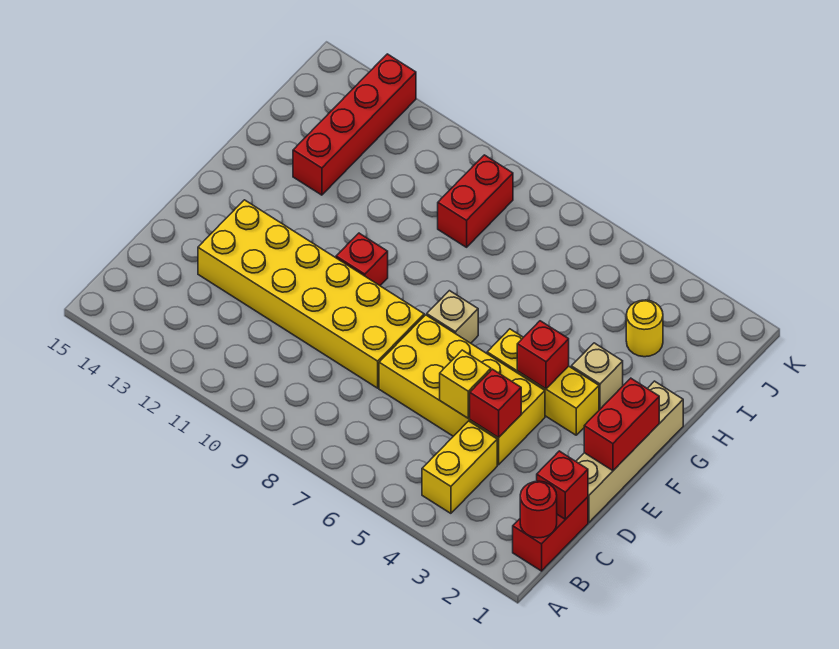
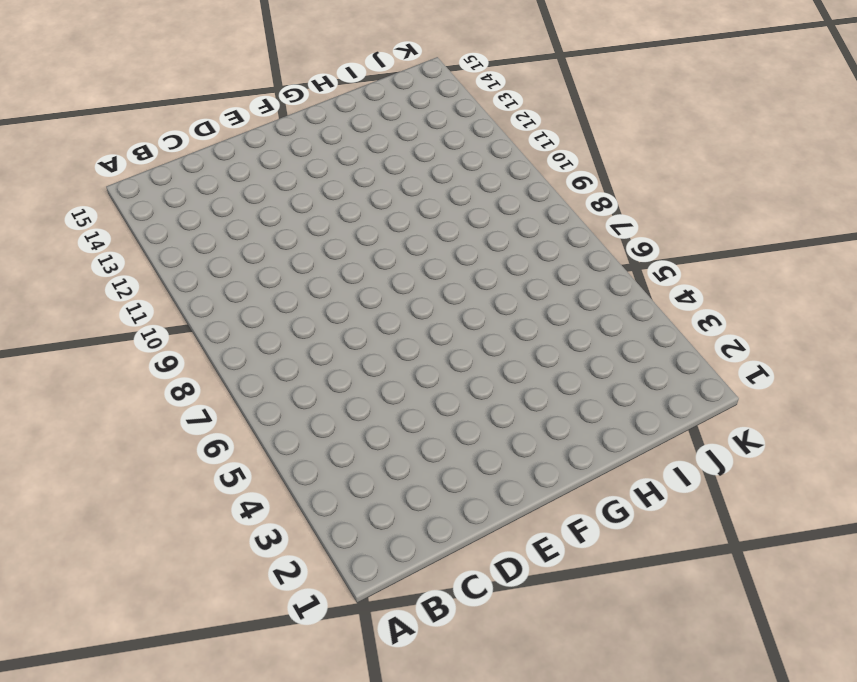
none -> red brick B1:C1 level 1
none -> yellow brick B4:C4 level 1
none -> tan brick D1:G1 level 1

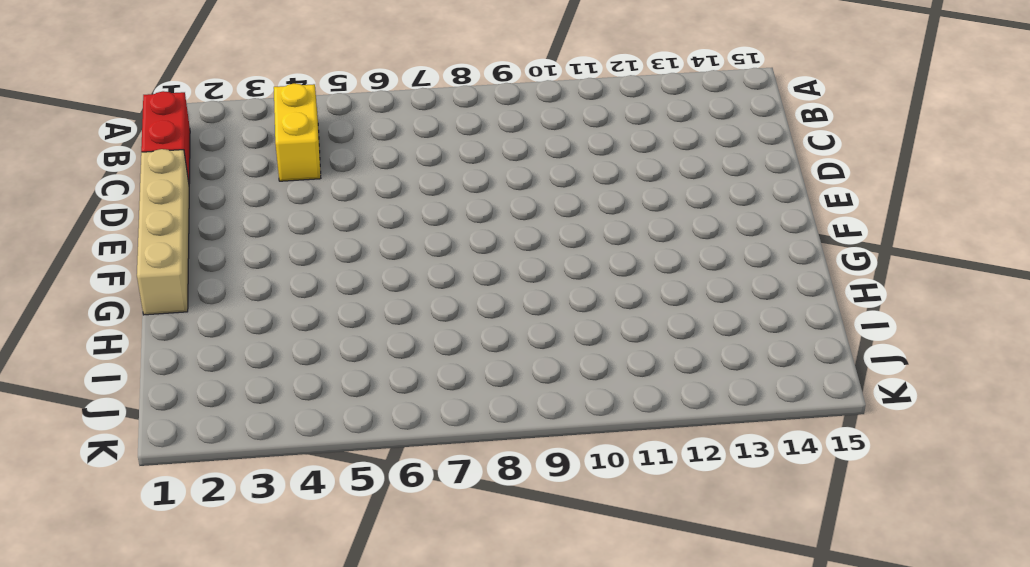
none -> yellow brick D4:E7 level 1
none -> yellow brick D8:E13 level 1
none -> yellow brick F3:F5 level 1

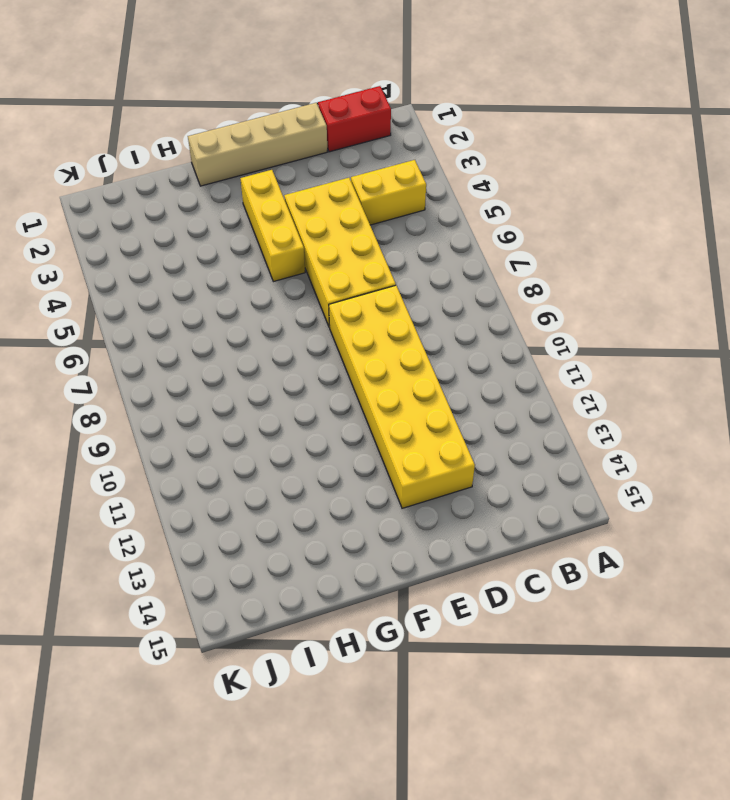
none -> tan brick F7 level 1
none -> red brick F10 level 1
none -> tan brick G3 level 1

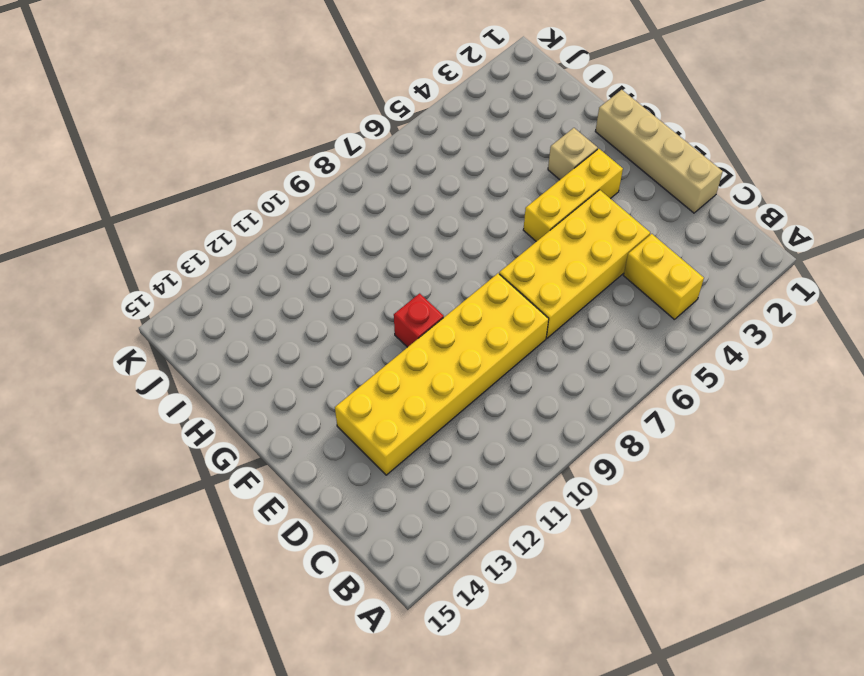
none -> red brick B1:C1 level 1
none -> tan brick F7 level 1
none -> red brick H13:K13 level 1

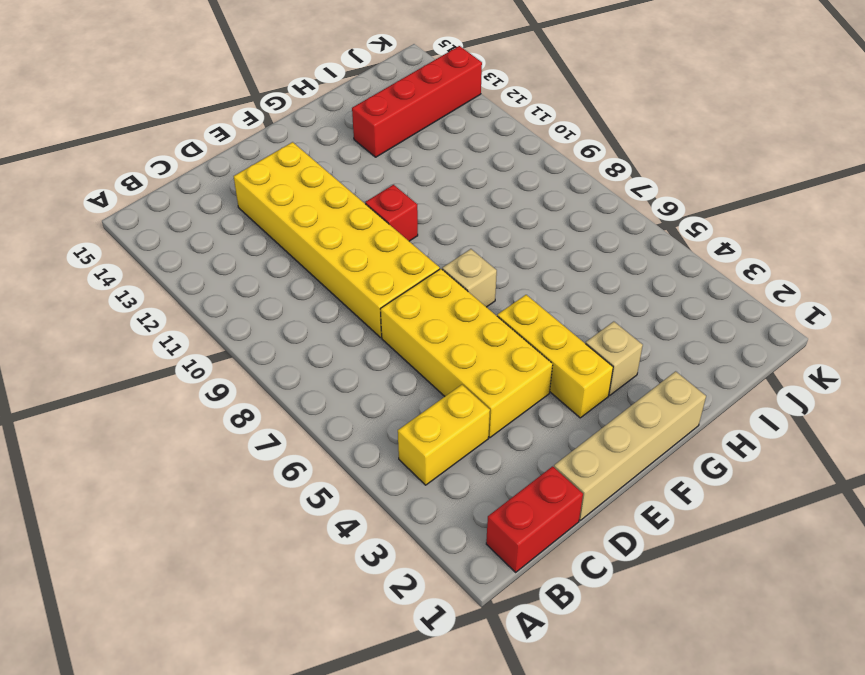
none -> yellow round brick I3 level 1
none -> red brick I9:J9 level 1
none -> red round brick B1 level 2

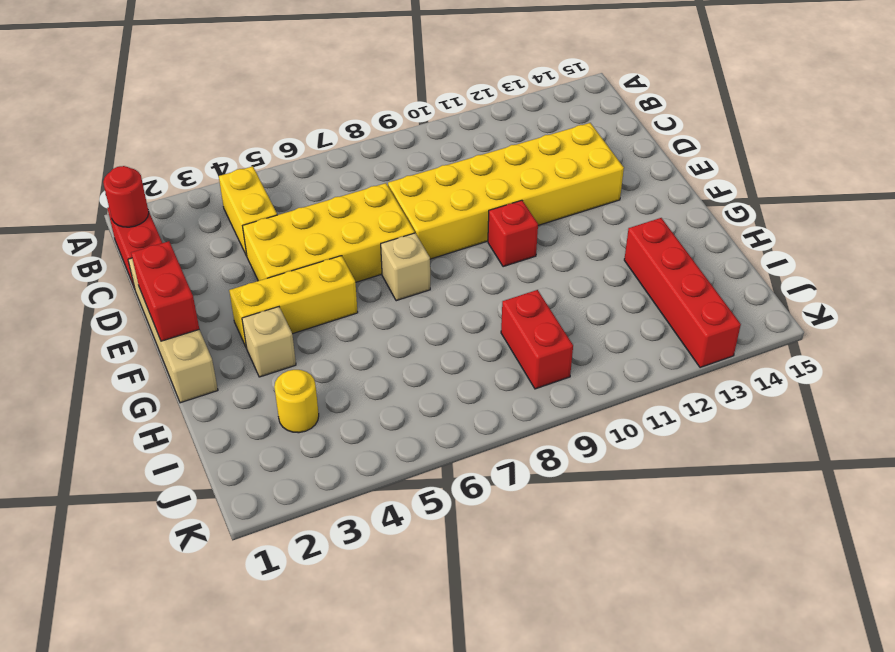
none -> red brick C1 level 2
none -> red brick D4 level 2
none -> yellow brick D5 level 2

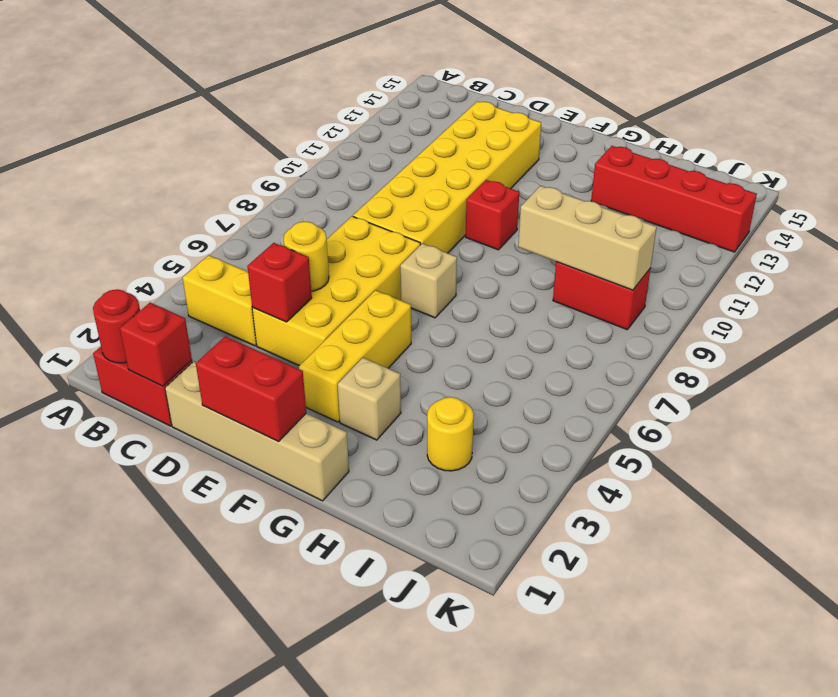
yellow round brick D5 level 2 -> yellow brick D5 level 2
tan brick H9:J9 level 2 -> none
none -> red brick F4 level 2

